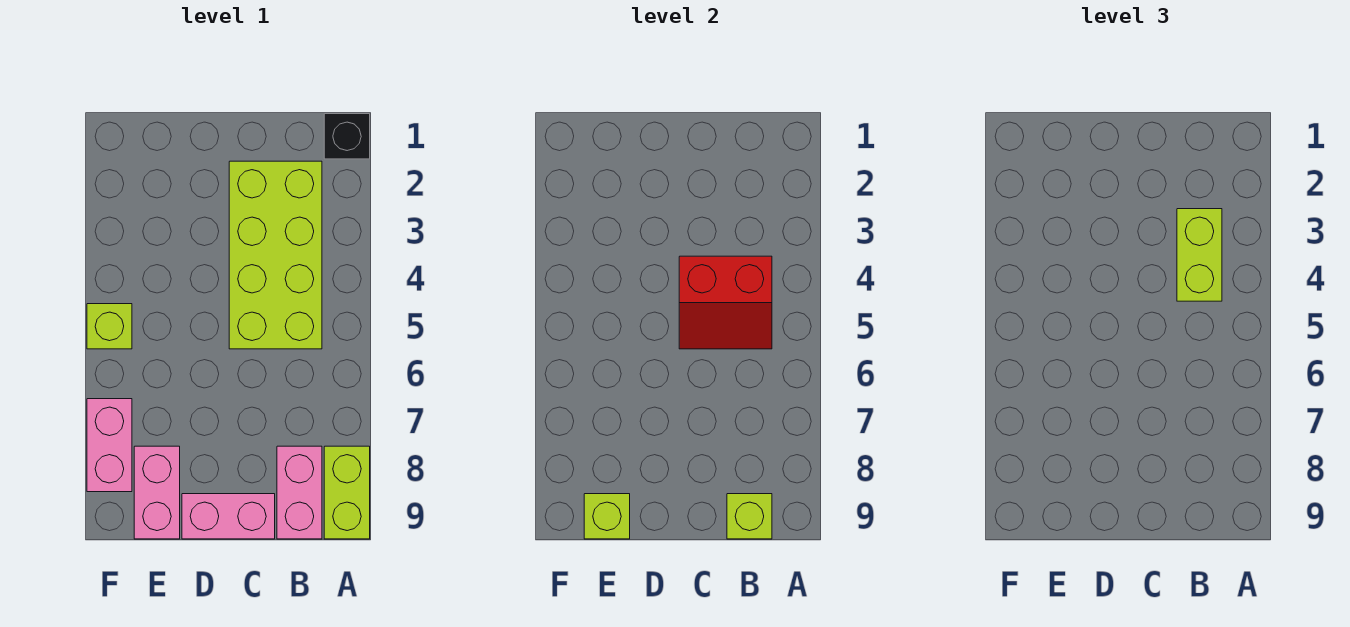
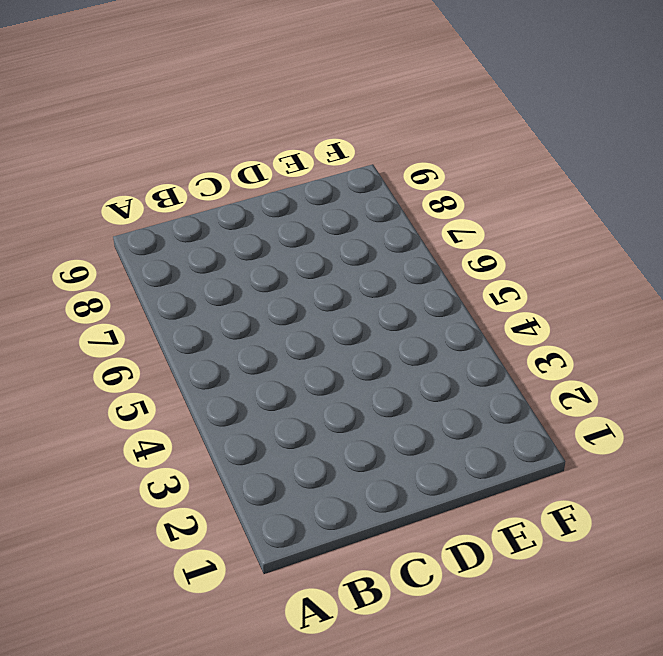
none -> black brick A1 level 1
none -> lime brick A8:A9 level 1
none -> lime brick B2:C5 level 1

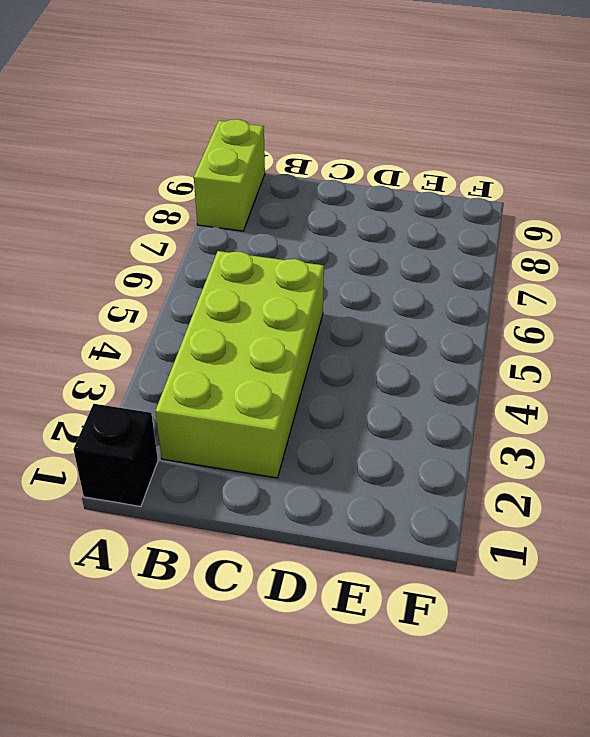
none -> pink brick B8:B9 level 1
none -> pink brick C9:D9 level 1
none -> pink brick E8:E9 level 1

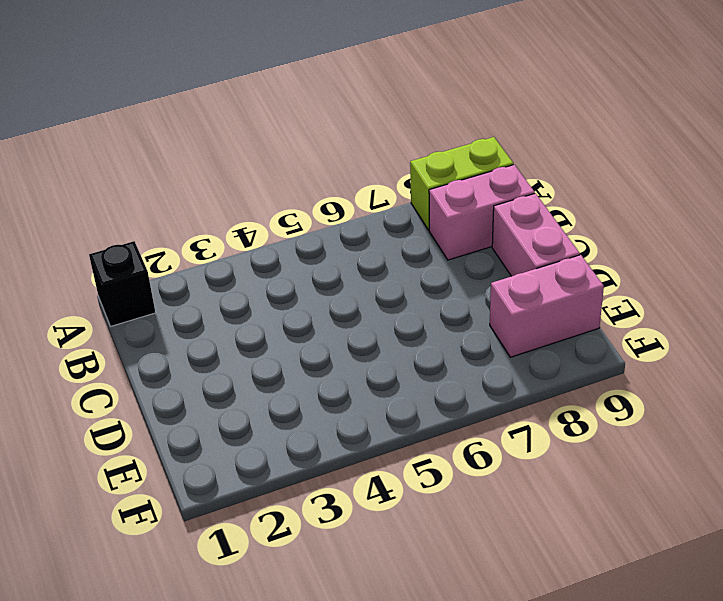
none -> lime brick B2:C5 level 1
none -> lime brick F5 level 1
none -> pink brick F7:F8 level 1

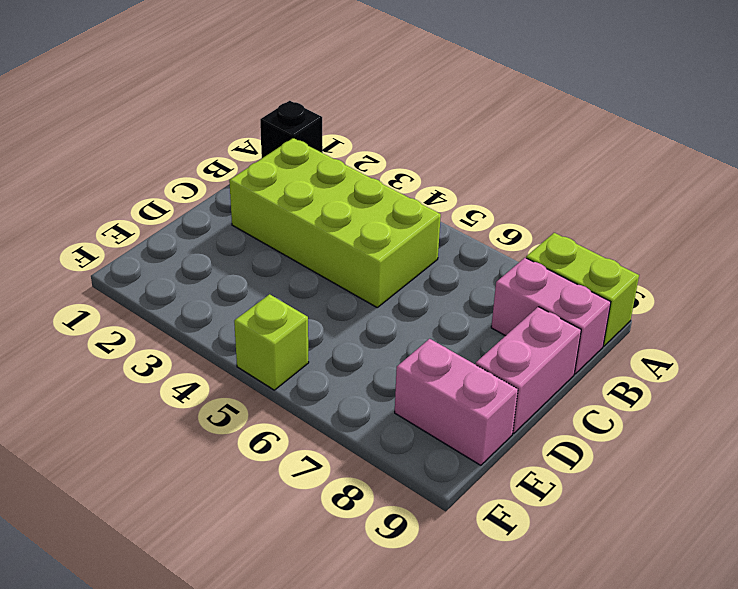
none -> pink brick F7:F8 level 1
none -> red slope B4:C5 level 2 top 4
none -> lime brick B9 level 2

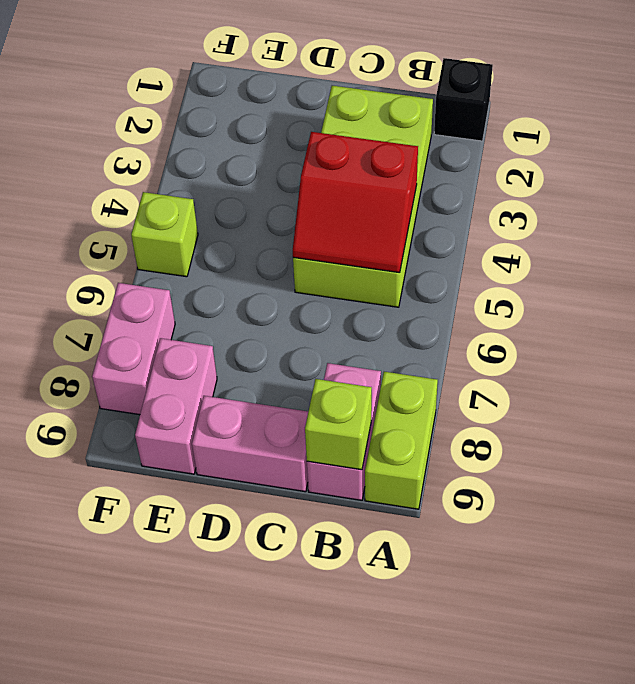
none -> lime brick E9 level 2
none -> lime brick B3:B4 level 3

